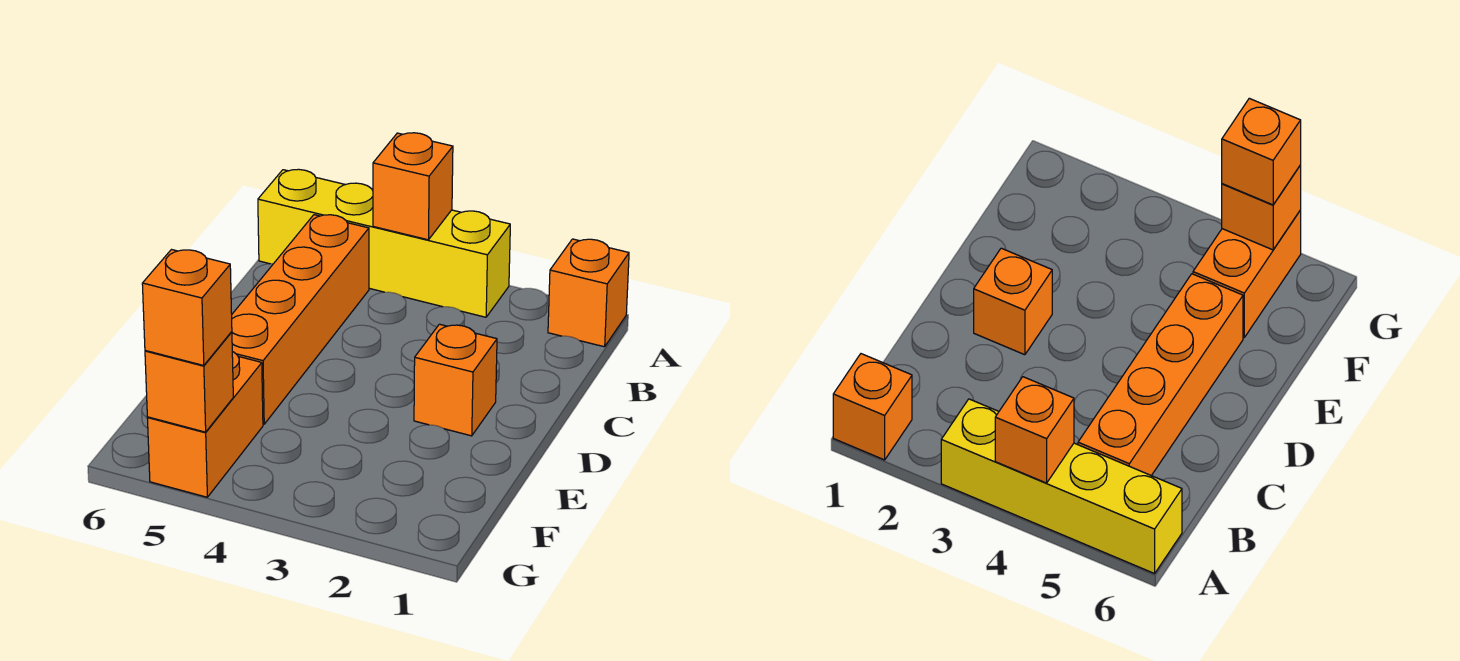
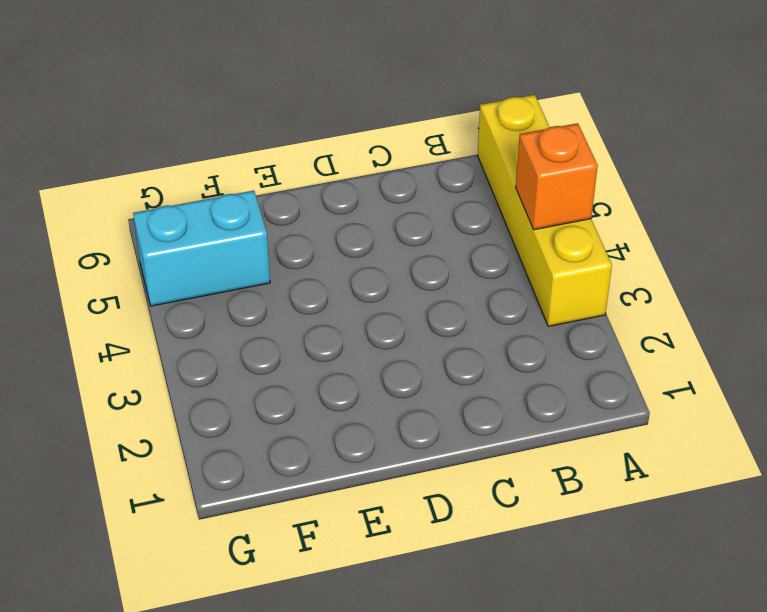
cyan brick F5:G5 level 1 -> orange brick F5:G5 level 1
none -> orange brick A1 level 1
none -> orange brick B5:E5 level 1

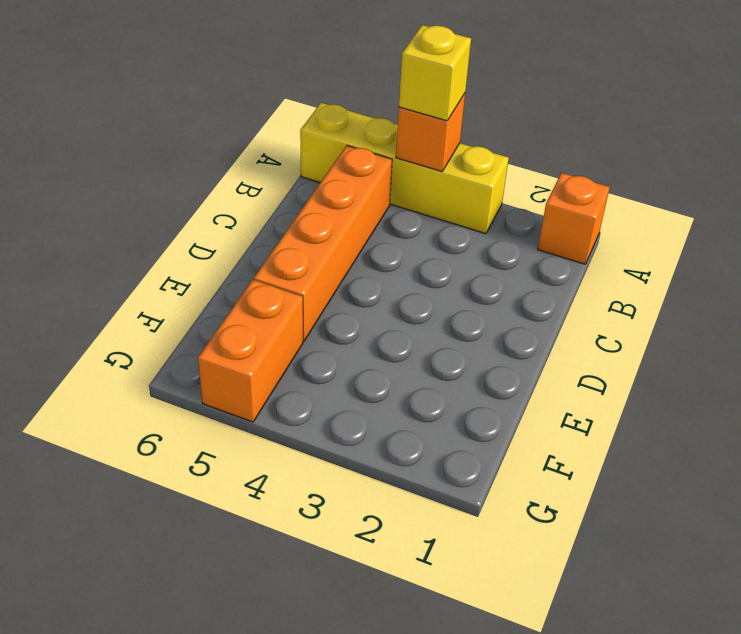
yellow brick A4 level 3 -> none
none -> orange brick D2 level 1
none -> orange brick G5 level 2

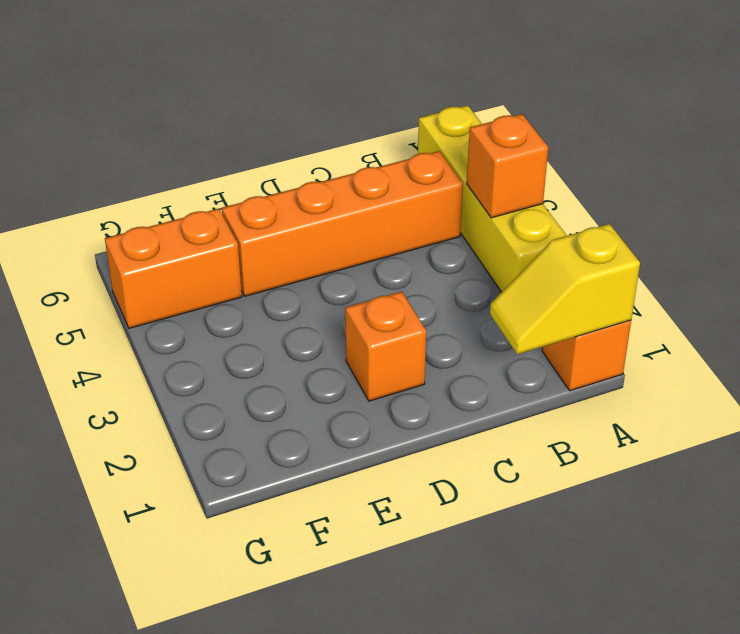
yellow slope A1:B1 level 2 top A -> none
none -> orange brick G5 level 2
none -> orange brick G5 level 3

